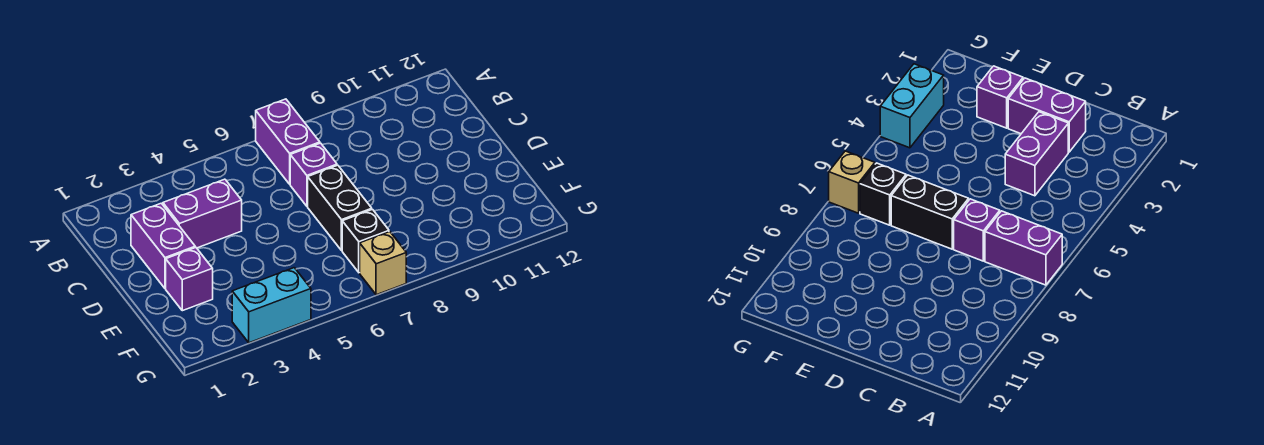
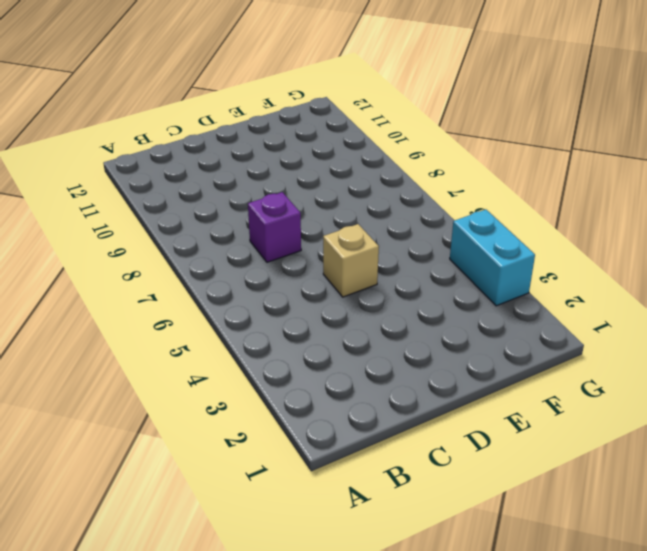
tan brick D5 level 1 -> tan brick G7 level 1
none -> purple brick A7:B7 level 1
none -> purple brick C2:D2 level 1

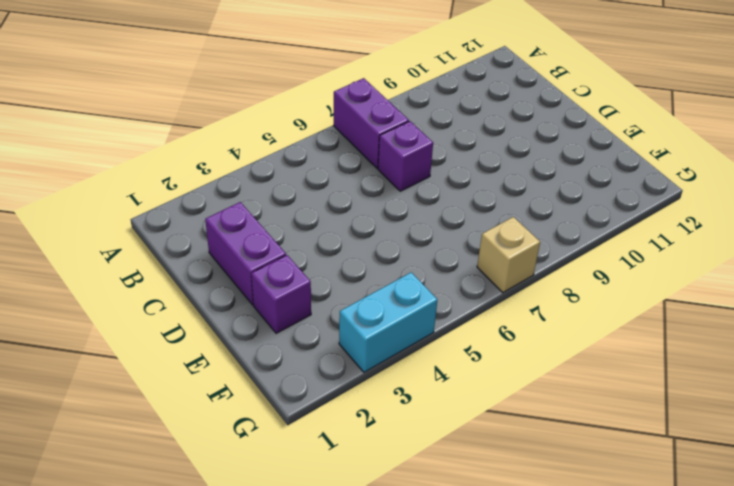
none -> purple brick C3:C4 level 1
none -> black brick D7:E7 level 1

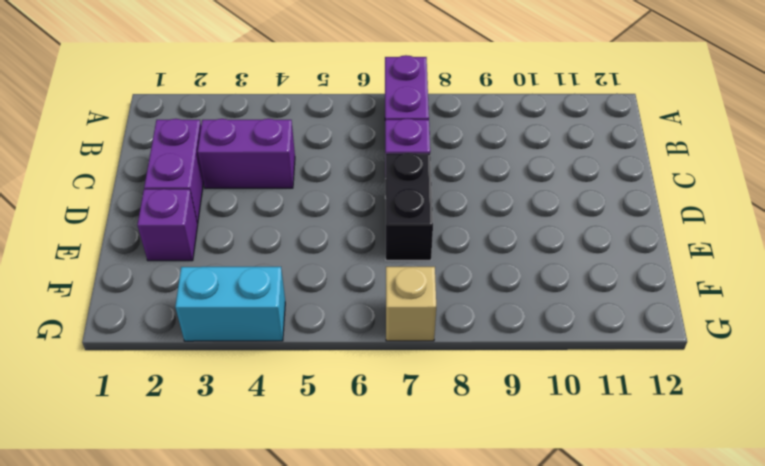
none -> black brick F7 level 1

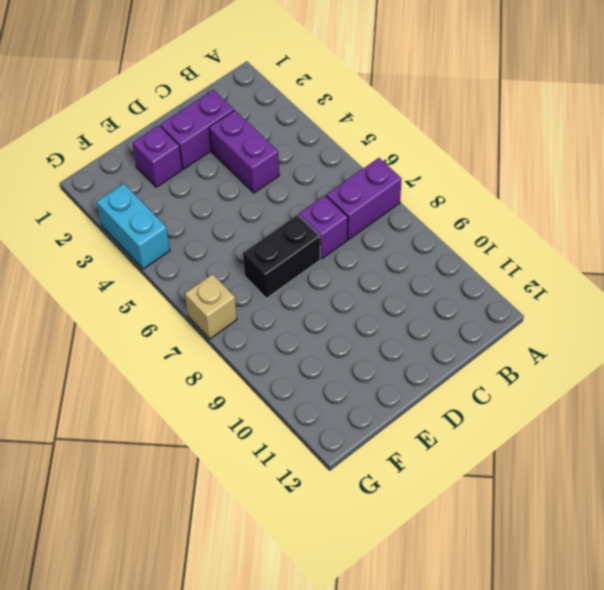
none -> black brick F7 level 1

